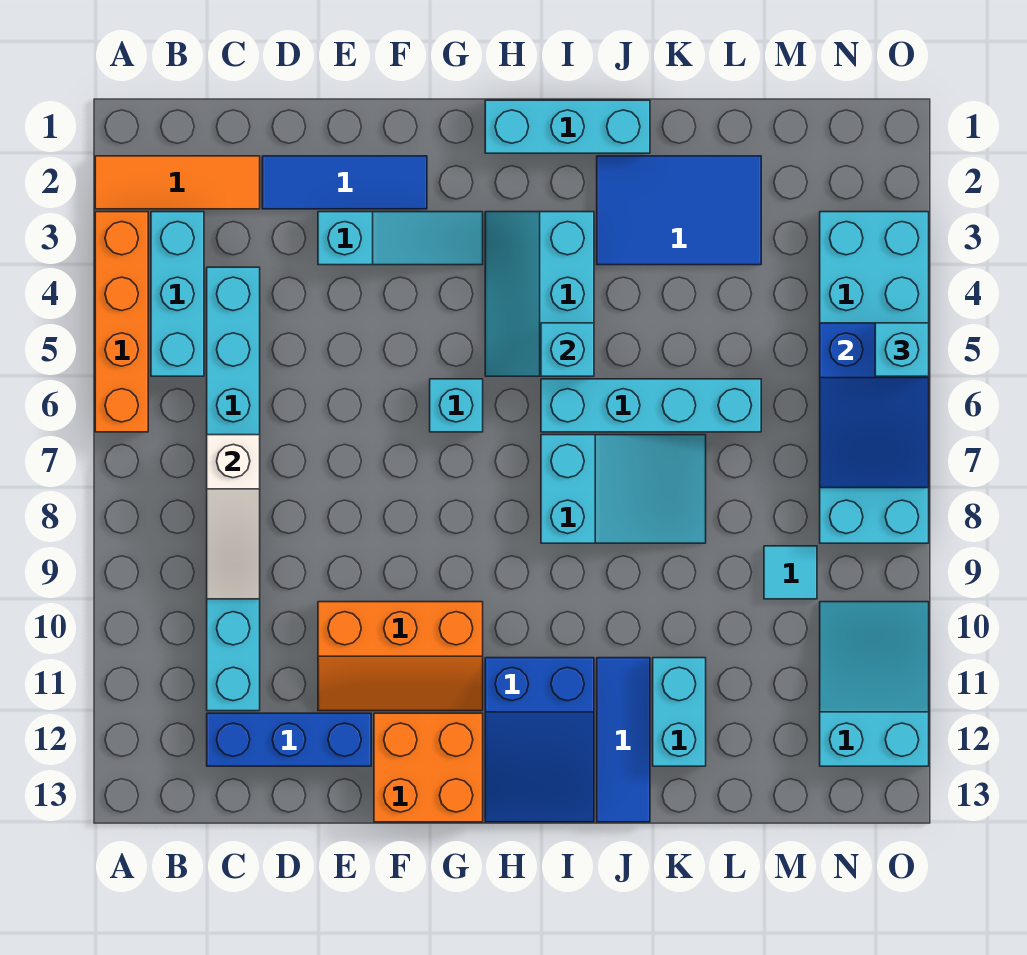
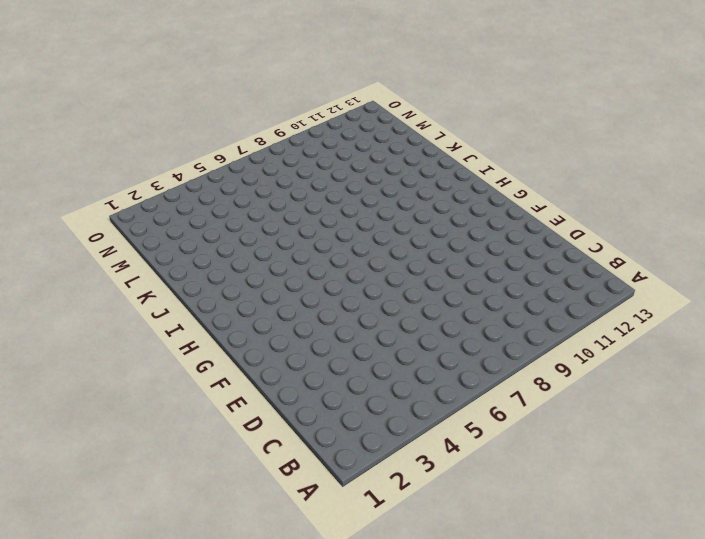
none -> orange tile A2:C2 level 1
none -> orange brick A3:A6 level 1
none -> cyan brick B3:B5 level 1

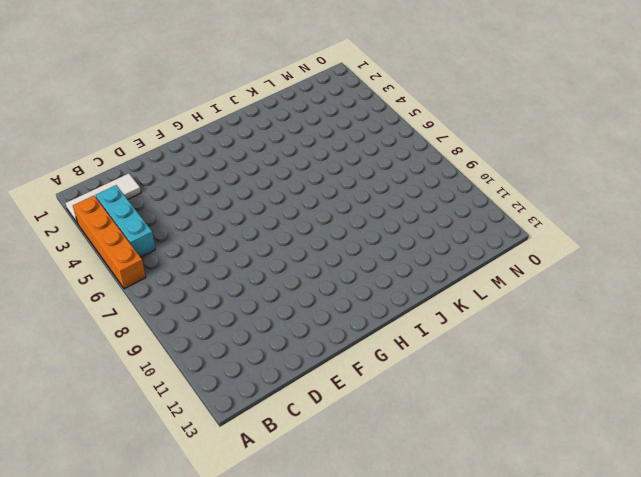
white tile A2:C2 level 1 -> orange tile A2:C2 level 1
none -> cyan brick C4:C11 level 1
none -> blue brick C12:E12 level 1
none -> blue tile D2:F2 level 1

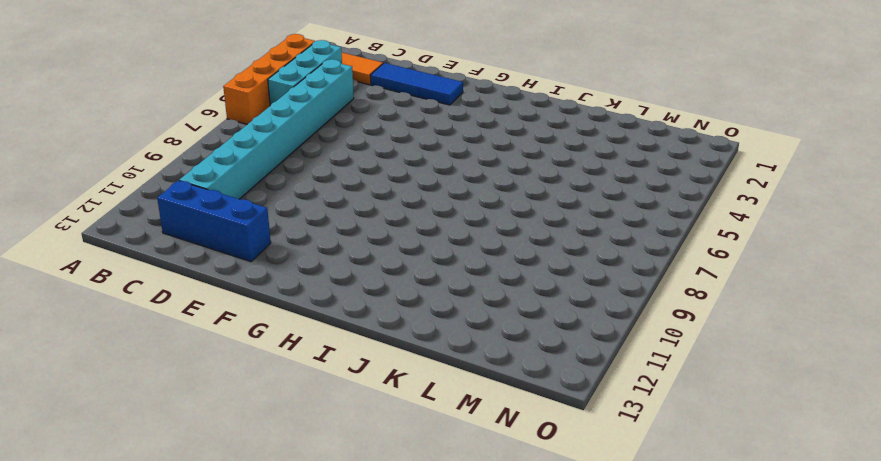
none -> cyan slope E3:G3 level 1 top E
none -> orange slope E10:G11 level 1 top 10
none -> orange brick F12:G13 level 1

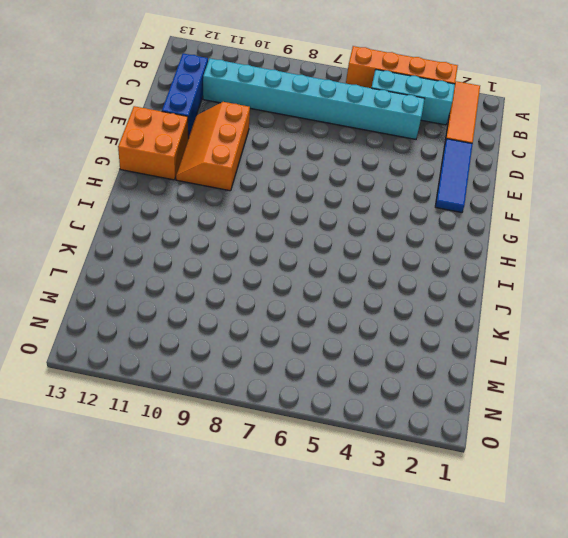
none -> cyan slope E3:G3 level 1 top E
none -> cyan brick G6 level 1
none -> cyan brick H1:J1 level 1

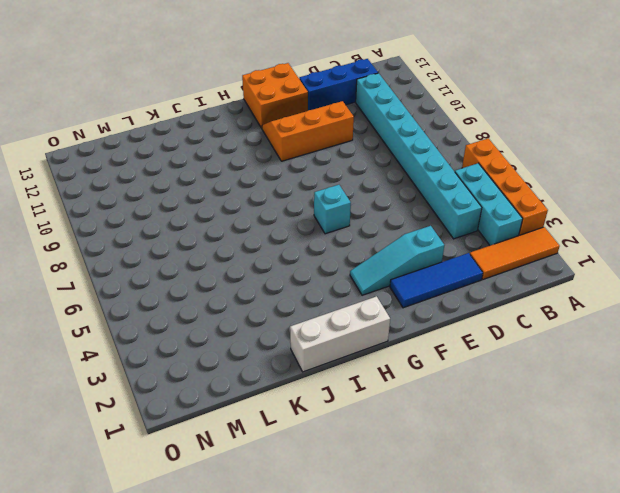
white brick H1:J1 level 1 -> cyan brick H1:J1 level 1
none -> cyan slope H3:I5 level 1 top I
none -> blue slope H11:I13 level 1 top 11
none -> cyan brick I6:L6 level 1

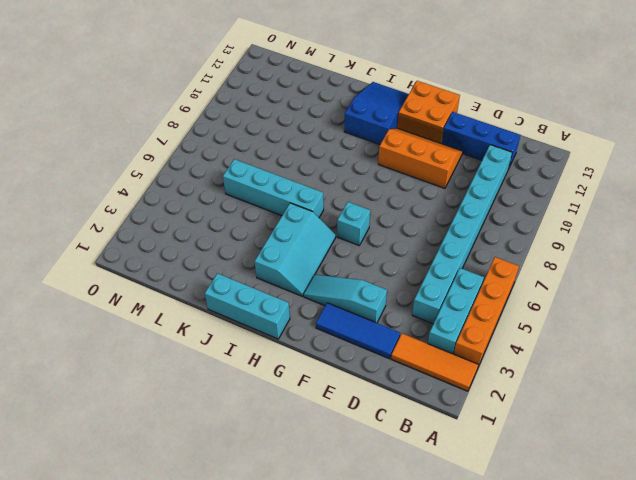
none -> cyan slope I7:K8 level 1 top I
none -> blue tile J2:L3 level 1
none -> blue tile J11:J13 level 1

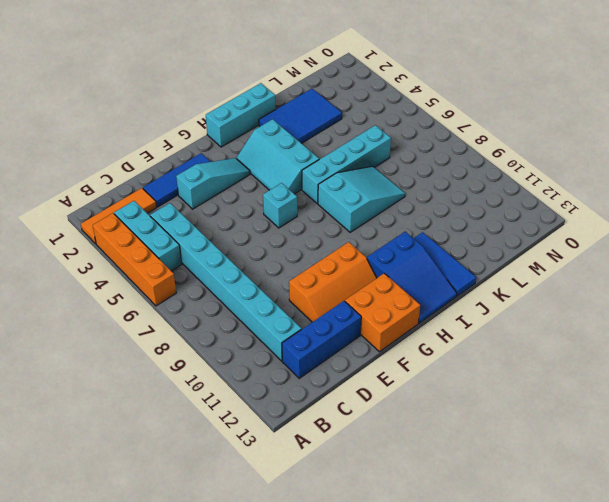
none -> cyan brick K11:K12 level 1
none -> cyan tile M9 level 1
none -> cyan brick N3:O8 level 1

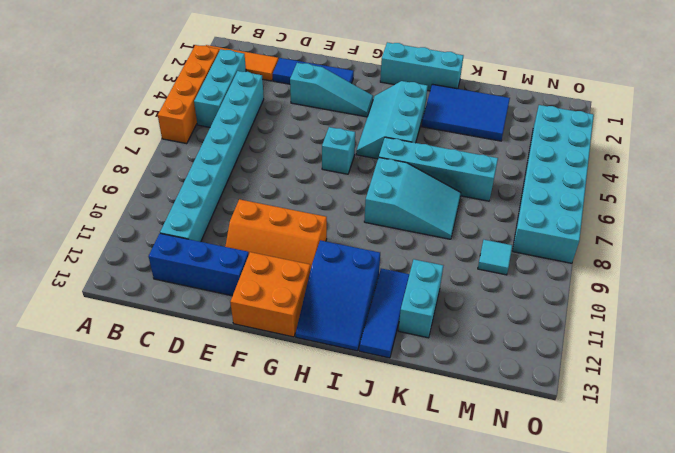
none -> cyan slope N10:O12 level 1 top 12
none -> white slope C7:C9 level 2 top 7
none -> cyan brick I5 level 2

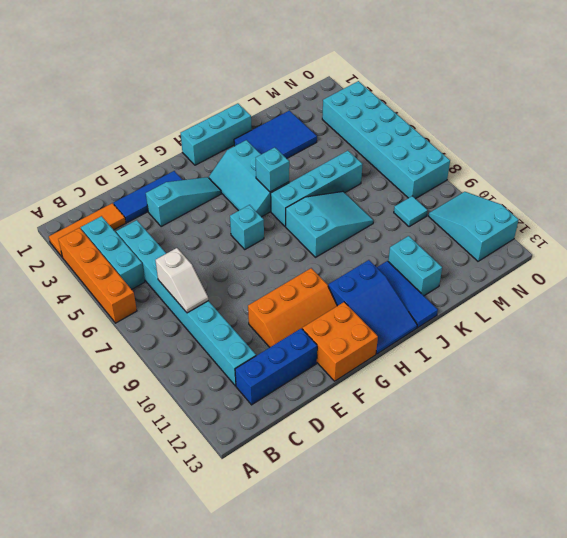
white slope C7:C8 level 2 top 7 -> white slope C7:C9 level 2 top 7
none -> blue slope N5:O7 level 2 top 5
none -> cyan brick O5 level 3

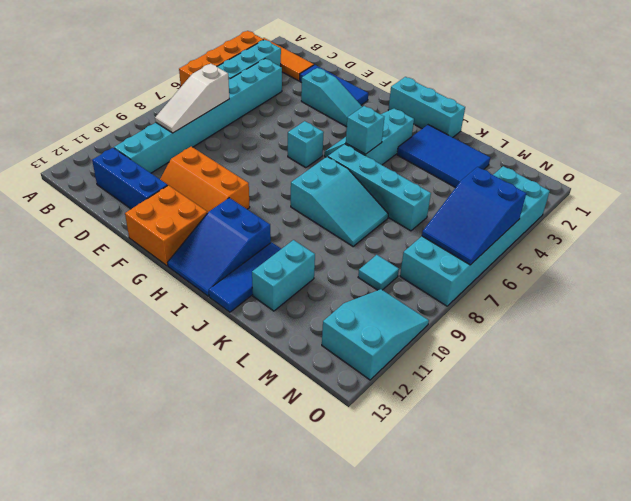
none -> cyan brick O5 level 3

